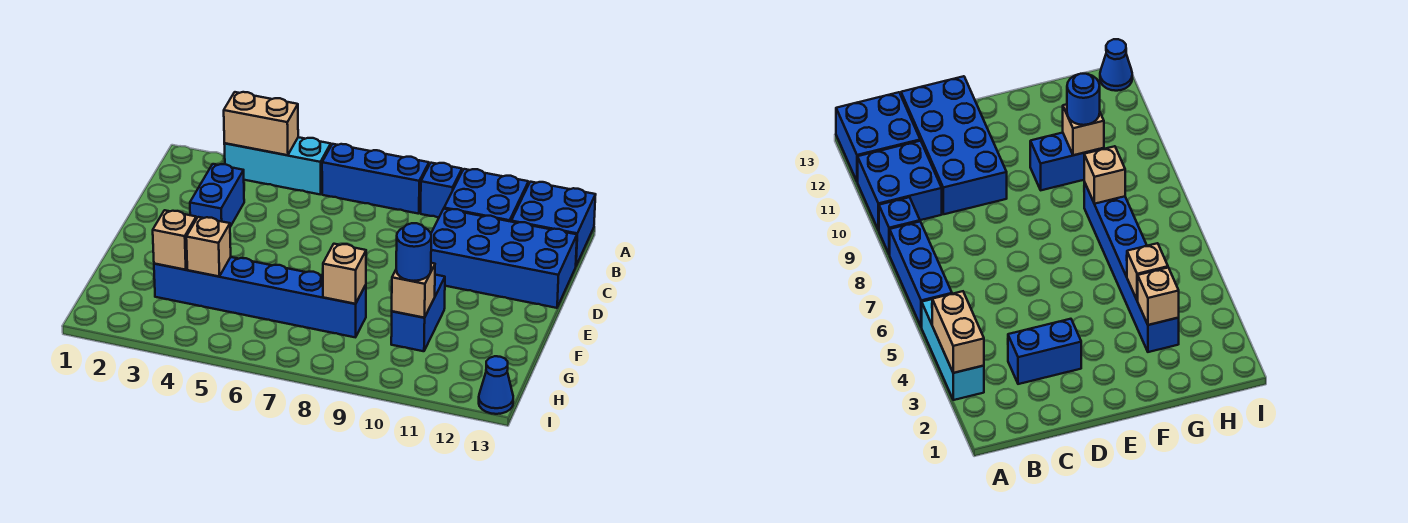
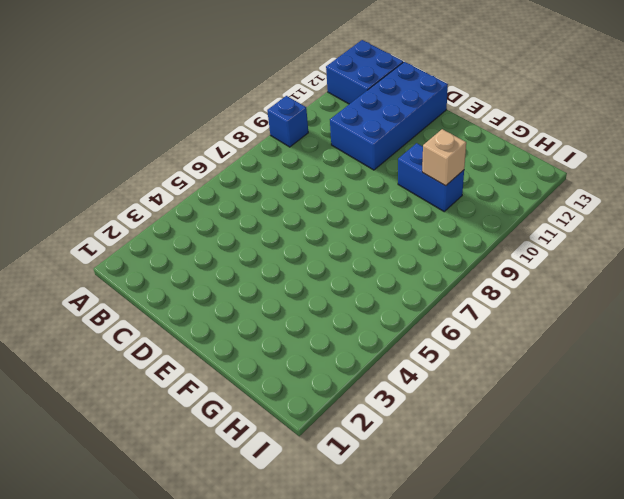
none -> cyan brick A3:A5 level 1
none -> blue brick A6:A8 level 1
none -> blue brick A10:B11 level 1

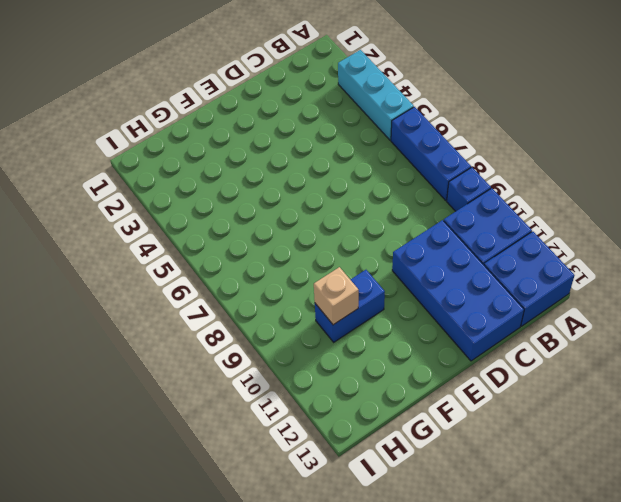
none -> blue brick C3:D3 level 1
none -> blue brick G3:G8 level 1
none -> blue cone I13 level 1

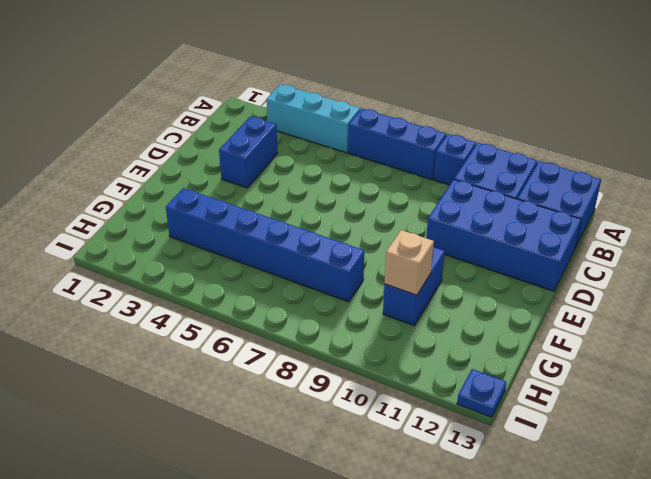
blue plate I13 level 1 -> blue cone I13 level 1
none -> tan brick A3:A4 level 2
none -> tan brick G3 level 2
none -> tan brick G4 level 2

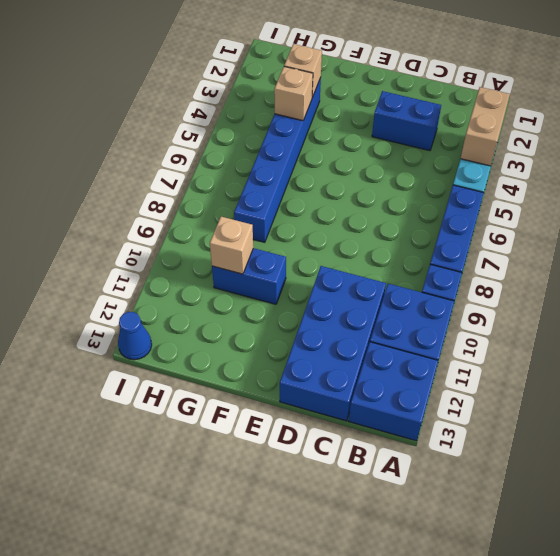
none -> tan brick G8 level 2
none -> blue round brick G10 level 3

